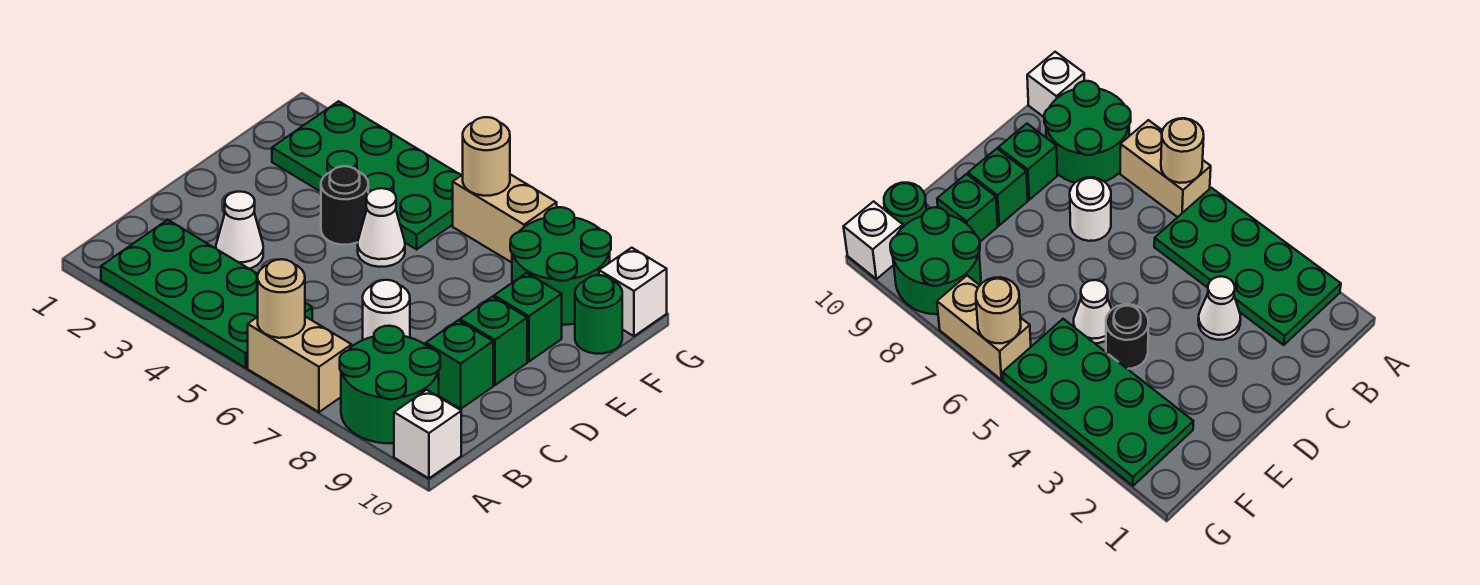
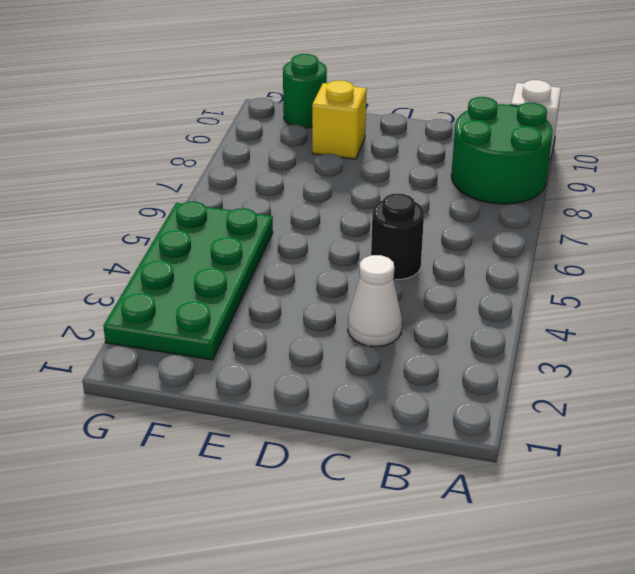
black round brick C5 level 1 -> black round brick E4 level 1
yellow brick E9 level 1 -> green brick E9 level 1
none -> green plate A2:B5 level 1
none -> tan brick A6:A7 level 1
none -> white round brick C7 level 1

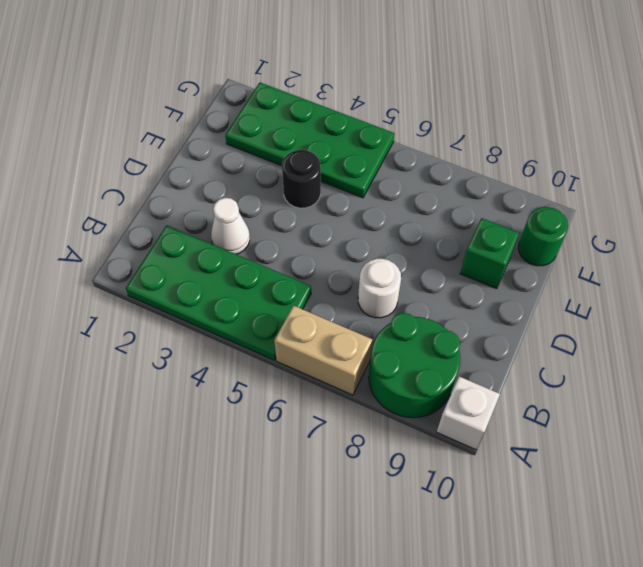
none -> green brick C9 level 1
none -> green brick D9 level 1
none -> white cone E5 level 1

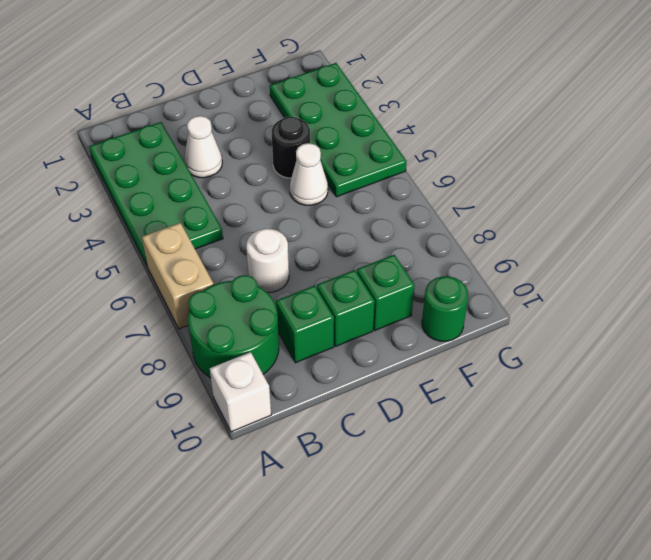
none -> green round brick F8:G9 level 1
none -> tan brick G6:G7 level 1
none -> white brick G10 level 1

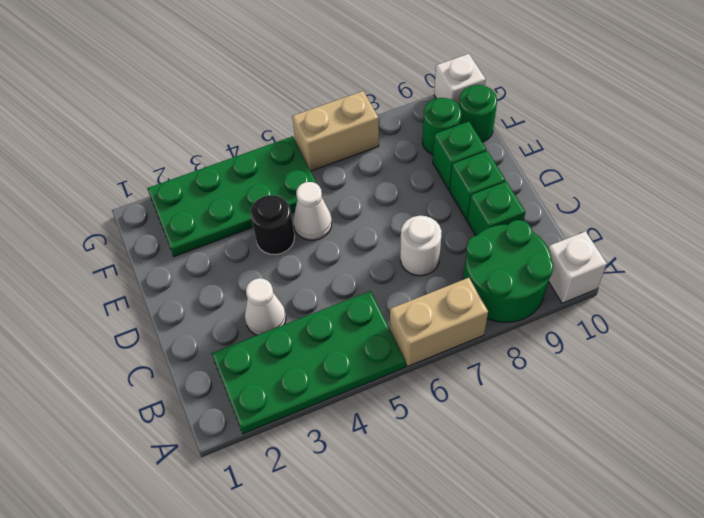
green round brick F9 level 1 -> green round brick F8:G9 level 1
none -> tan round brick A6 level 2
none -> tan round brick G6 level 2

